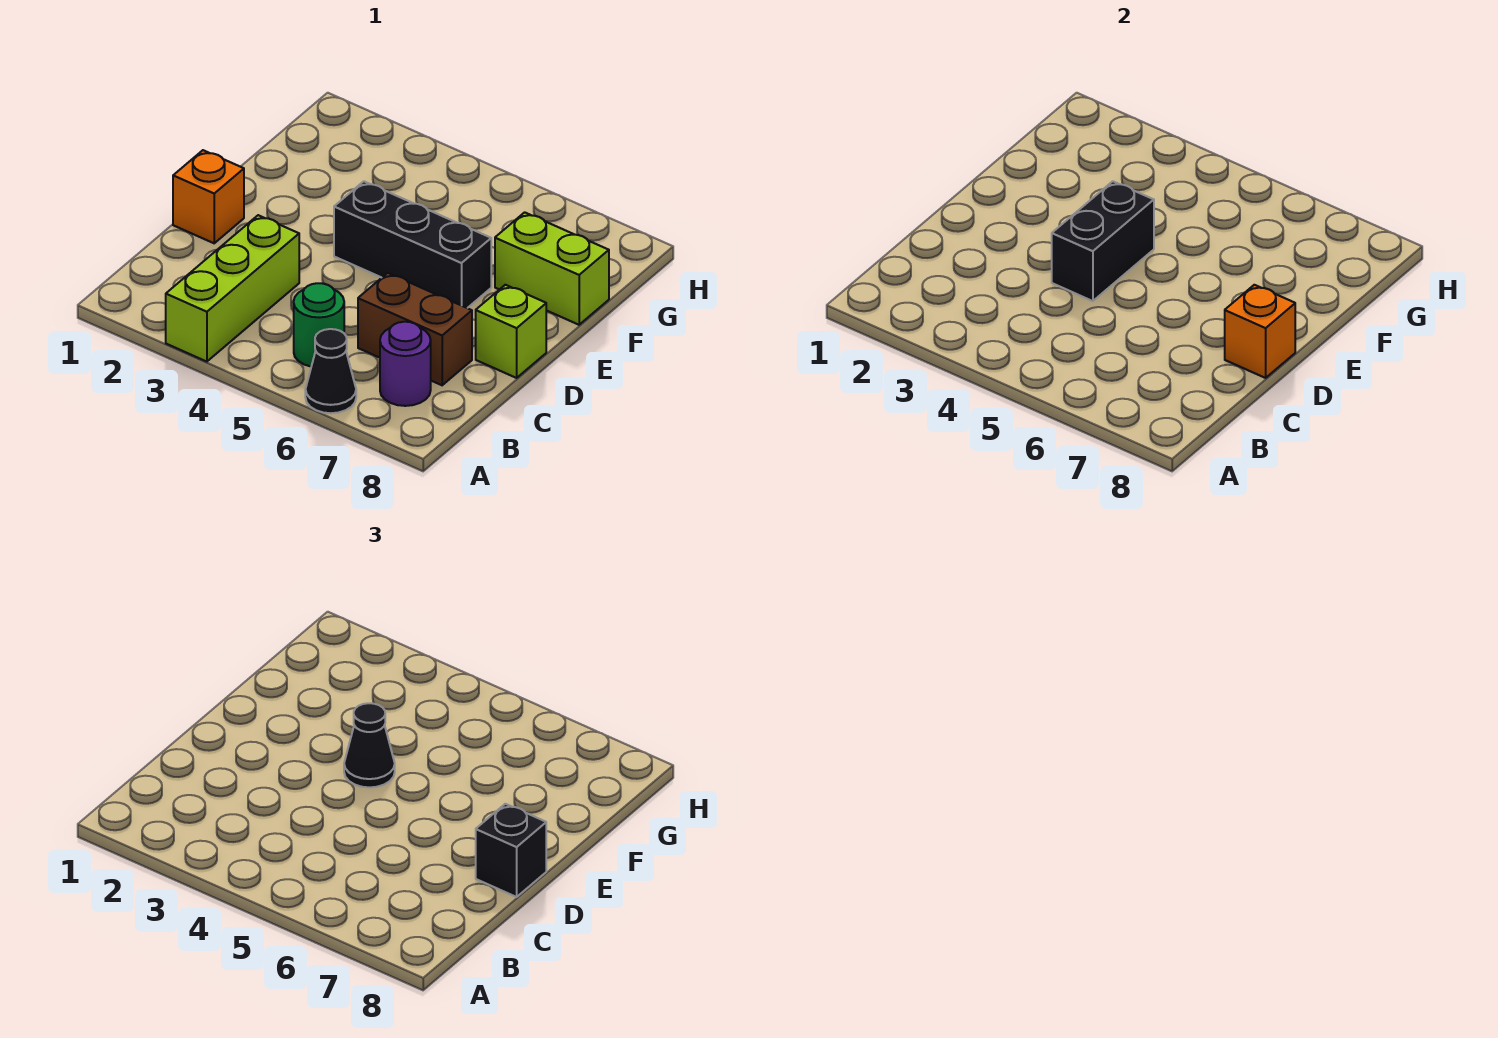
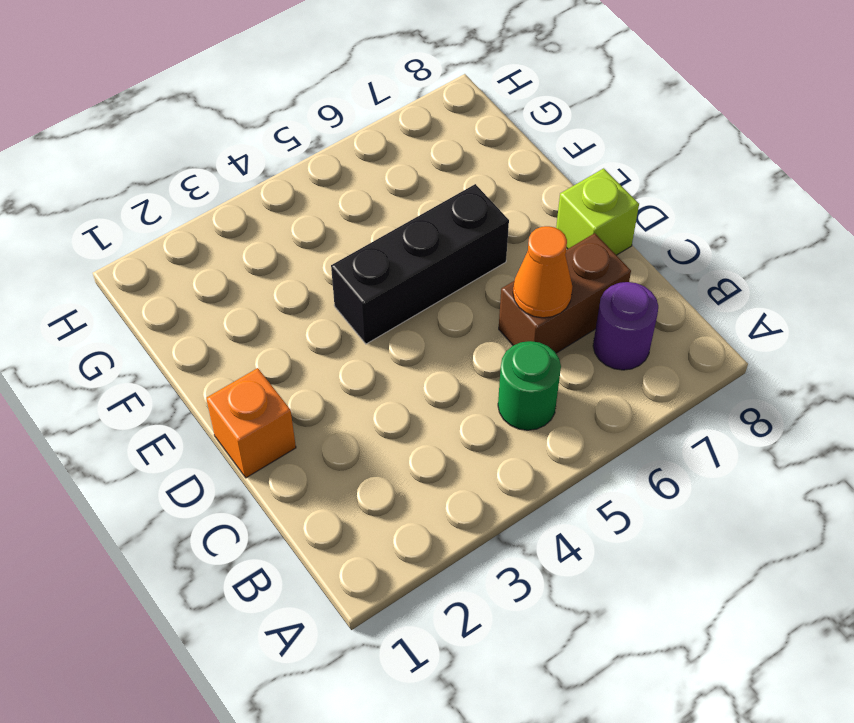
orange cone C6 level 2 -> none
none -> lime brick A3:C3 level 1
none -> black cone A6 level 1
none -> lime brick F7:F8 level 1

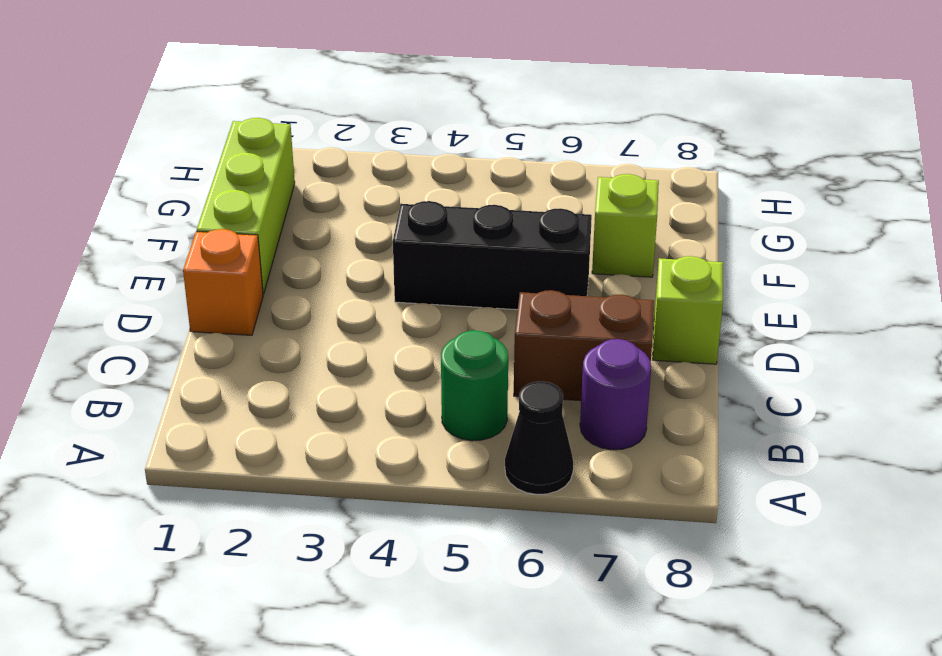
lime brick E1:G1 level 1 -> lime brick A3:C3 level 1
lime brick F7 level 1 -> lime brick F7:F8 level 1
none -> black brick D4:E4 level 2
none -> orange brick D8 level 2
none -> black brick D8 level 3

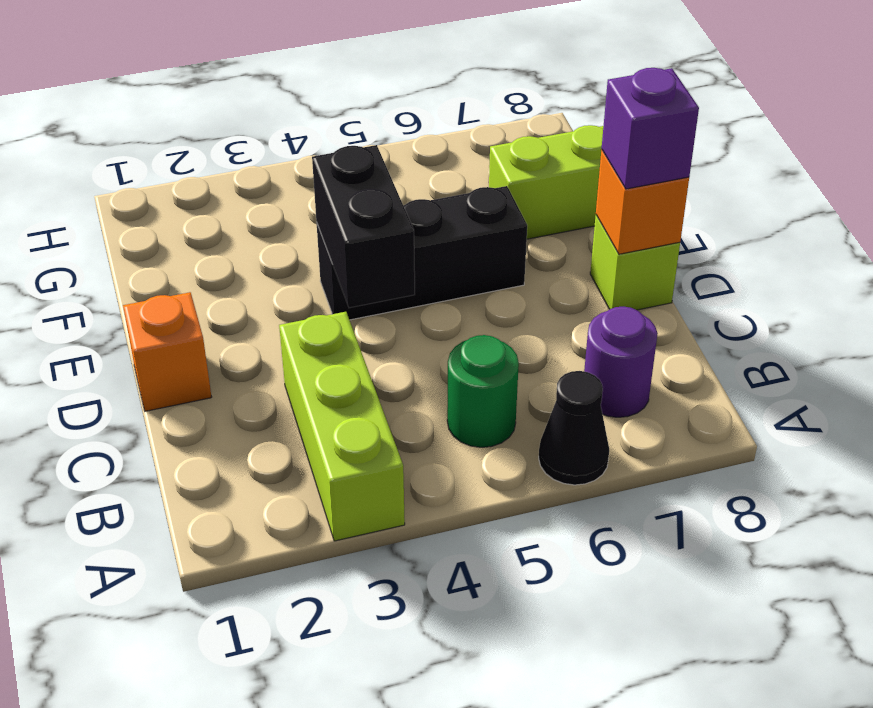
purple brick D8 level 3 -> black brick D8 level 3
none -> brown brick C6:C7 level 1
none -> black cone E4 level 3

